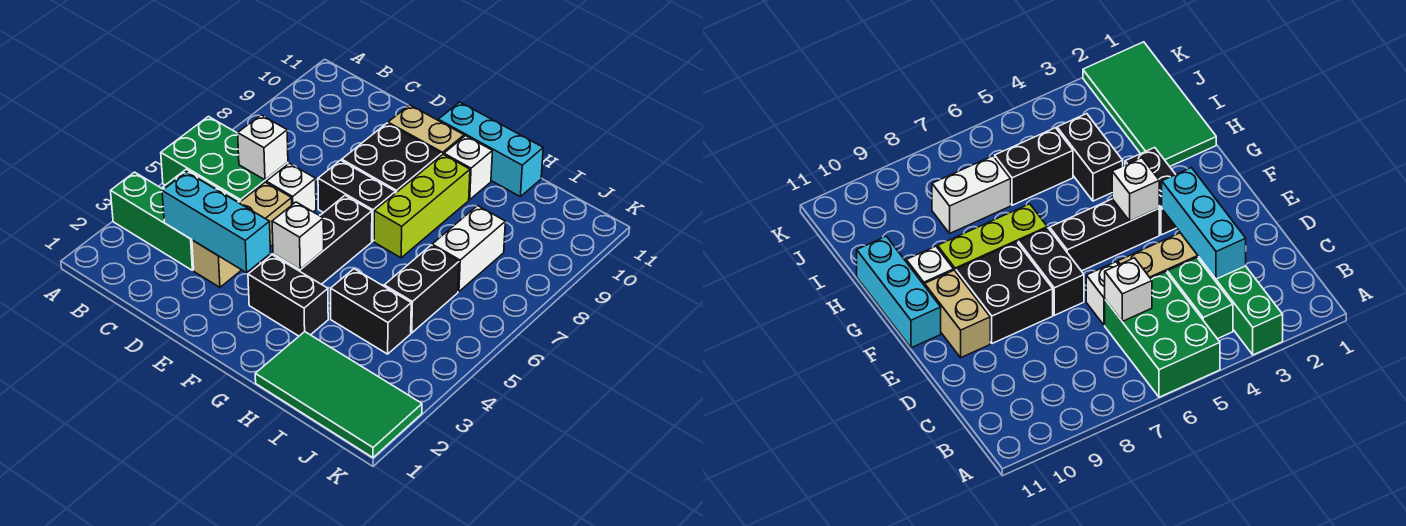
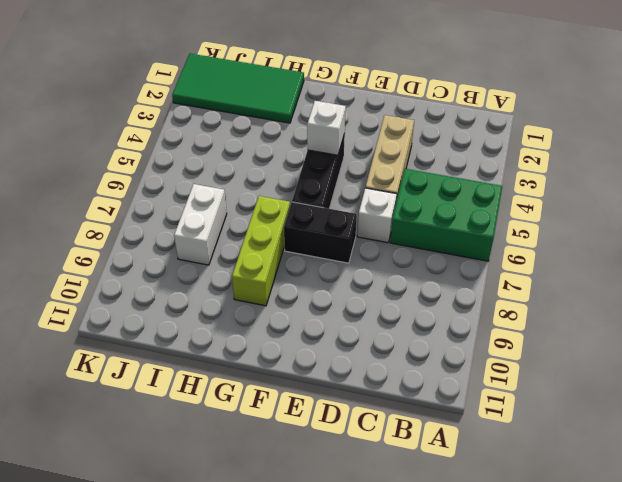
none -> green brick A3:C3 level 1
none -> green brick B4:C4 level 1
none -> black brick E8:F9 level 1

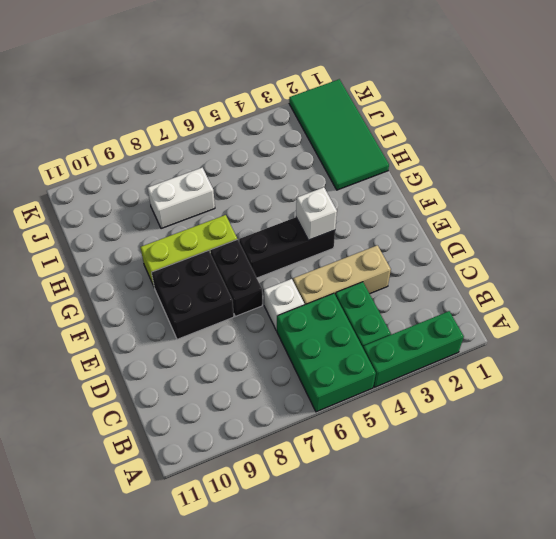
green brick A2:A4 level 1 -> green brick A3:C3 level 1
none -> tan brick E10:F10 level 1
none -> black brick F3:G3 level 1
none -> cyan brick F11:H11 level 1

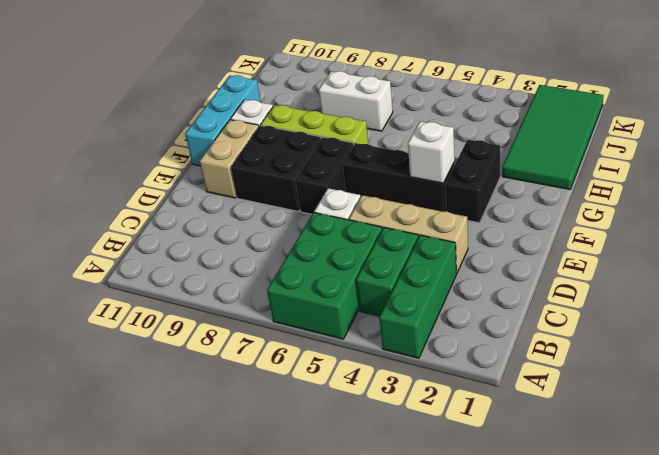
none -> black brick H4:I4 level 1
none -> black brick I5:I6 level 1
none -> cyan brick C3:E3 level 2

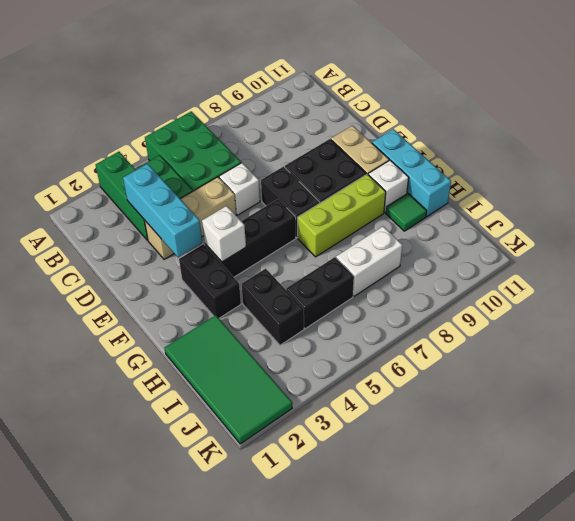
green tile H10 level 1 -> none
none -> white brick C6 level 2

